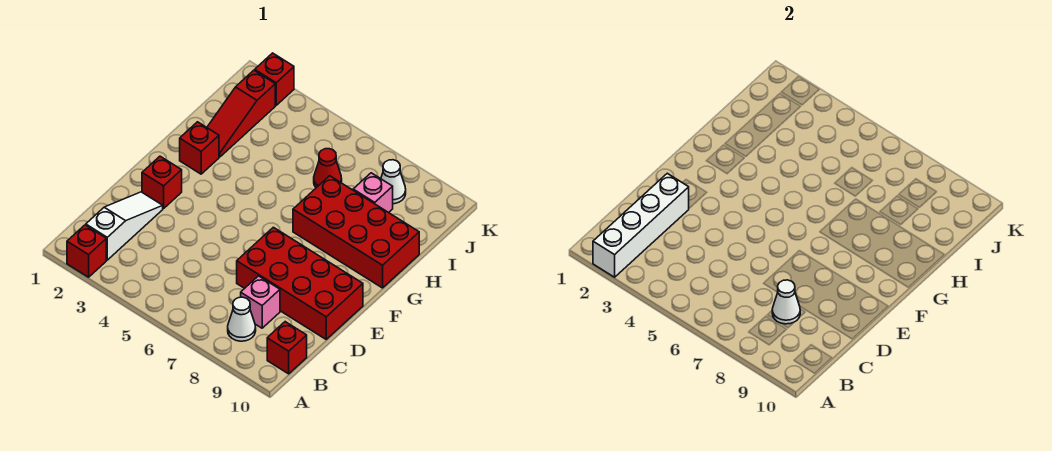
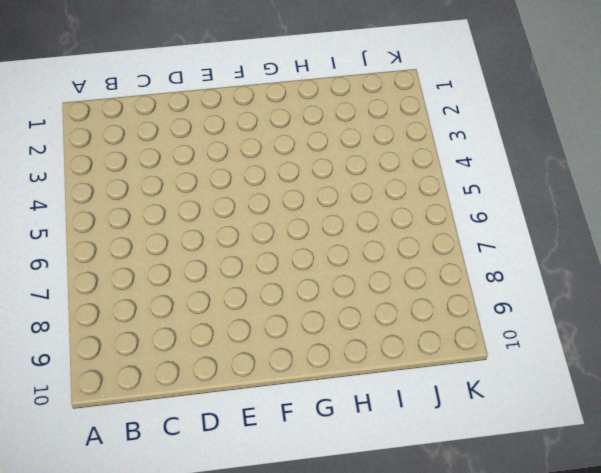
none -> red brick A2 level 1
none -> white slope B2:D2 level 1 top B
none -> white cone B8 level 1

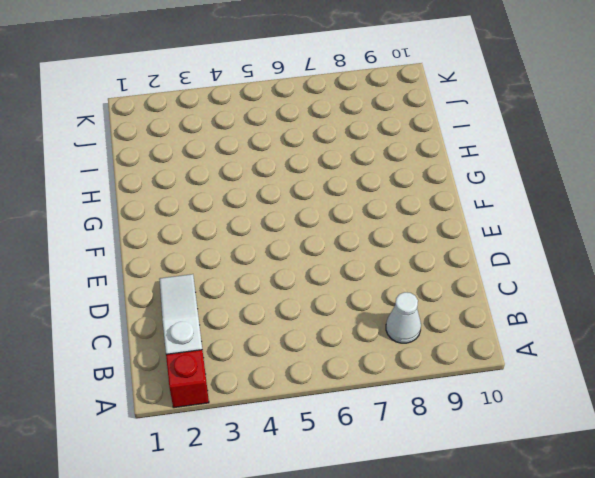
none -> red brick B10 level 1
none -> pink brick C8 level 1
none -> red brick D7:E10 level 1

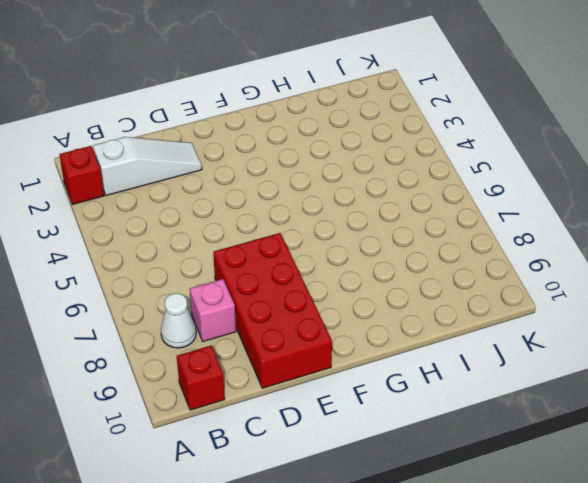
none -> red brick E2 level 1
none -> red brick G2 level 1
none -> red brick G7:H10 level 1

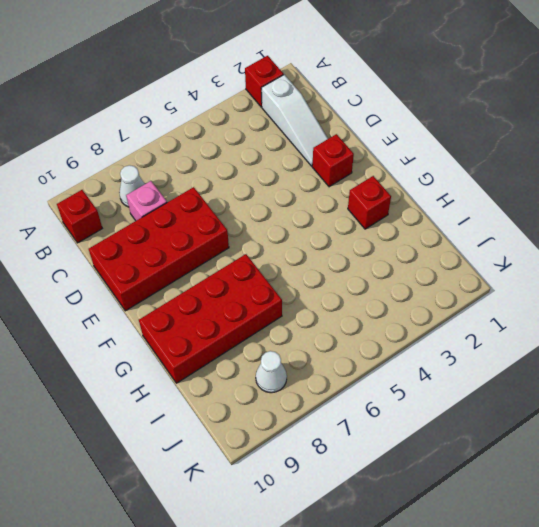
none -> red slope H2:J2 level 1 top J
none -> red cone I6 level 1
none -> pink brick I8 level 1

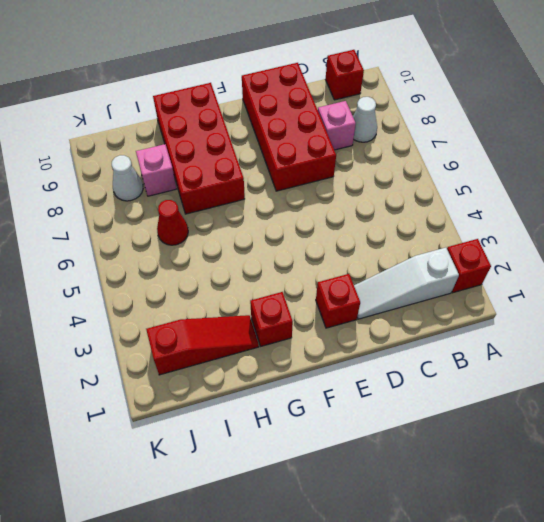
none -> red brick K2 level 1
none -> white brick A2:D2 level 2
none -> white cone C8 level 2

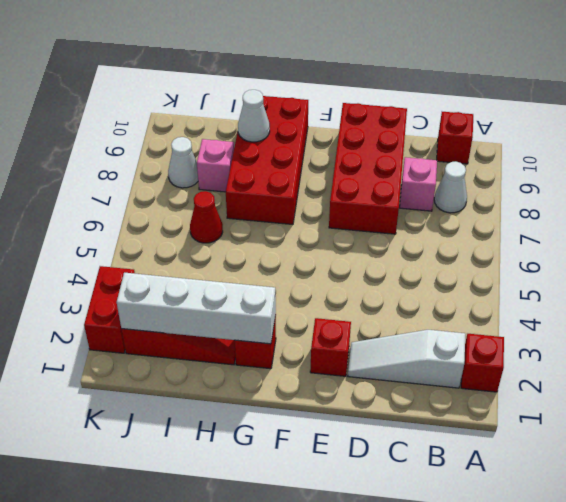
white brick G2:J2 level 2 -> white brick A2:D2 level 2
white cone H9 level 2 -> white cone C8 level 2
red brick K2:K3 level 1 -> red brick K2 level 1

